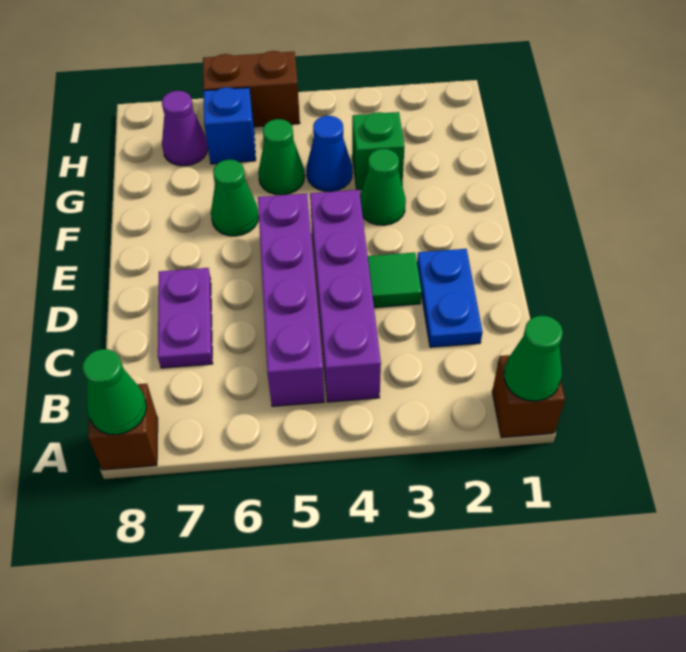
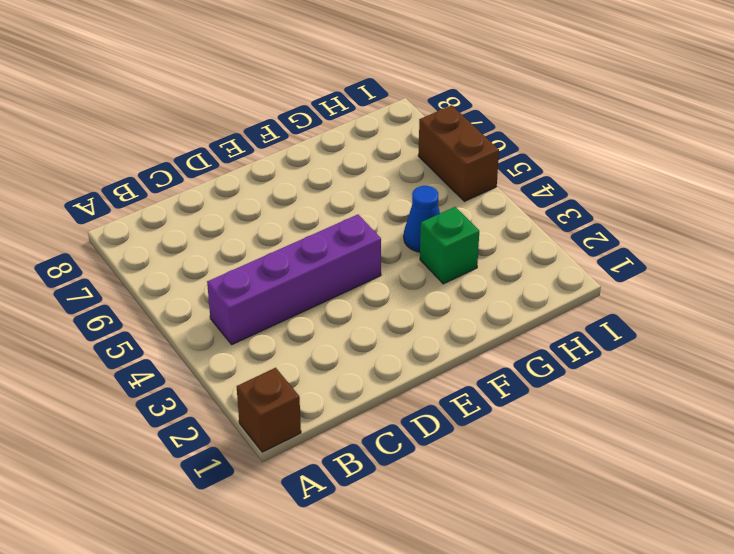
none -> brown brick A8 level 1
none -> purple brick B5:E5 level 1
none -> blue plate C2:D2 level 1

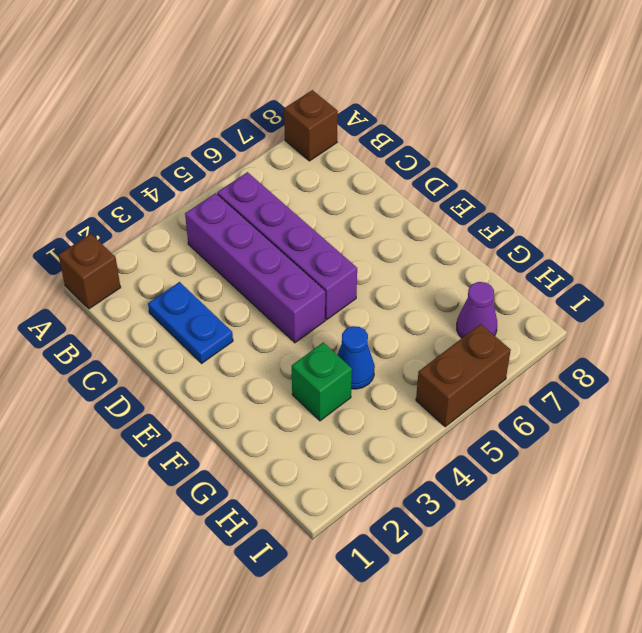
none -> purple plate C7:D7 level 1
none -> green tile D3 level 1
none -> green cone F3 level 1

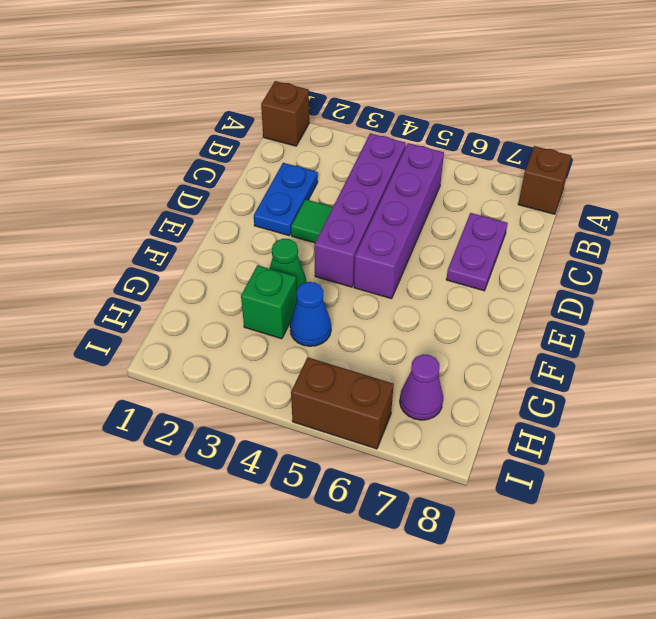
none -> green cone F6 level 1
none -> green cone G5 level 1
none -> blue brick H6 level 1

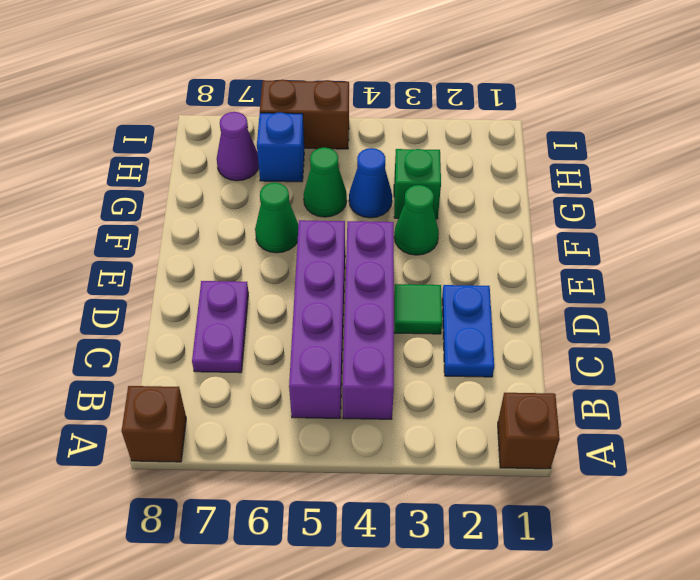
none -> green cone A1 level 2
none -> green cone A8 level 2

